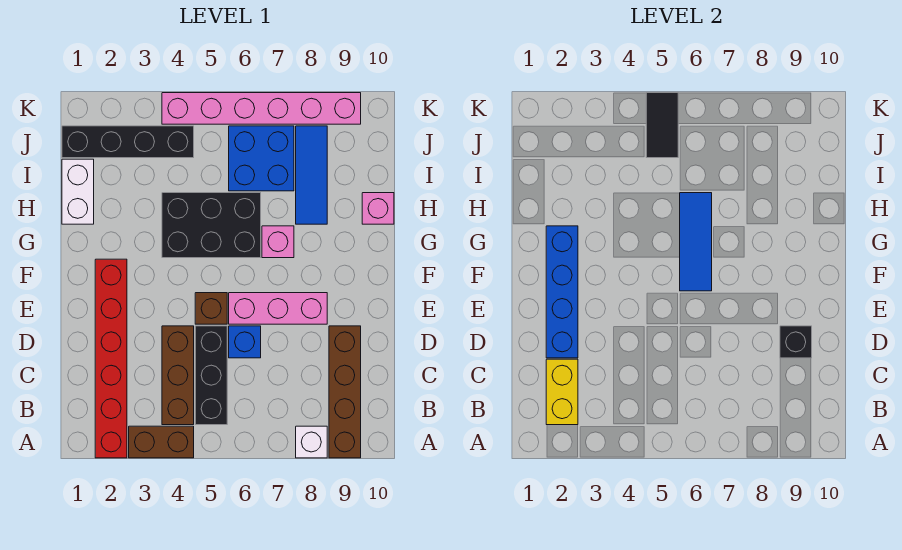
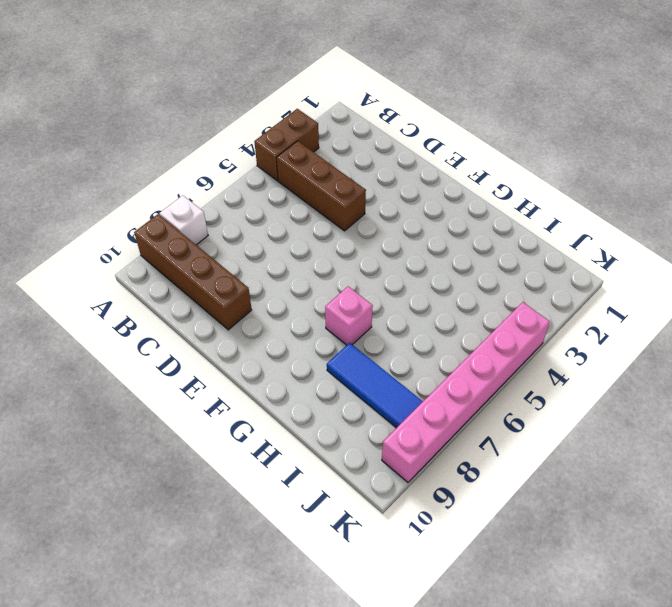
none -> red brick A2:F2 level 1
none -> black brick B5:D5 level 1
none -> blue brick D6 level 1

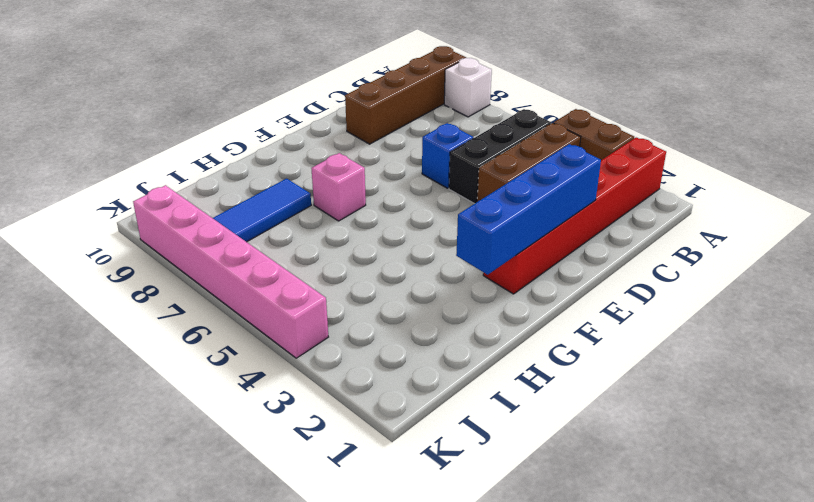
none -> brown brick E5 level 1
none -> pink brick E6:E8 level 1
none -> black brick G4:H6 level 1

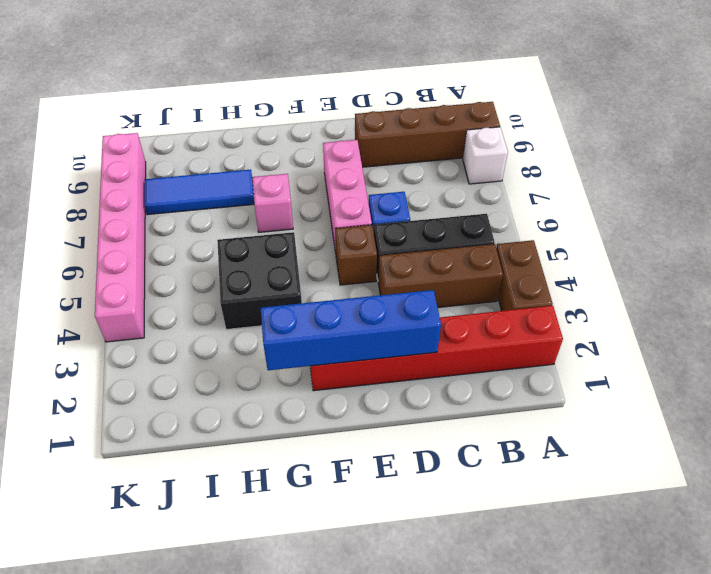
black brick G4:H5 level 1 -> black brick G4:H6 level 1
none -> white brick H1:I1 level 1
none -> pink brick H10 level 1
none -> blue brick I6:J7 level 1

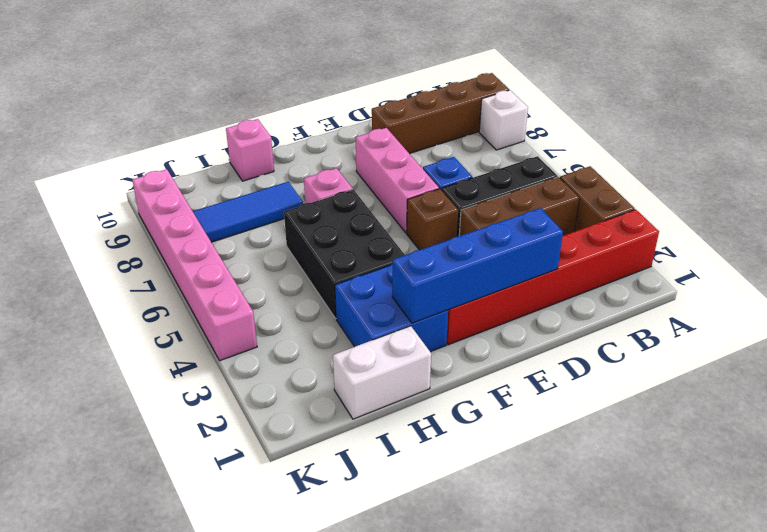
blue brick G2:H3 level 1 -> blue brick I6:J7 level 1
none -> black brick J1:J4 level 1
none -> yellow brick B2:C2 level 2
none -> black brick D9 level 2

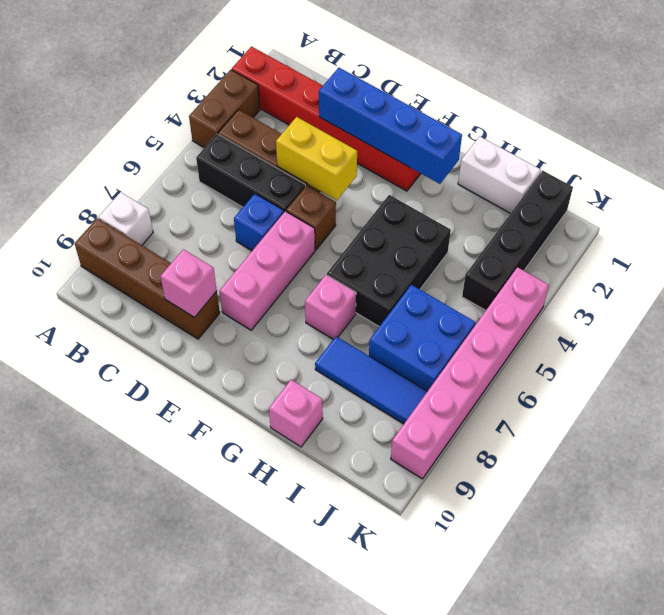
yellow brick D4:E4 level 2 -> yellow brick B2:C2 level 2
pink brick D9 level 2 -> black brick D9 level 2
none -> blue tile F6:H6 level 2
none -> black tile J5:K5 level 2

